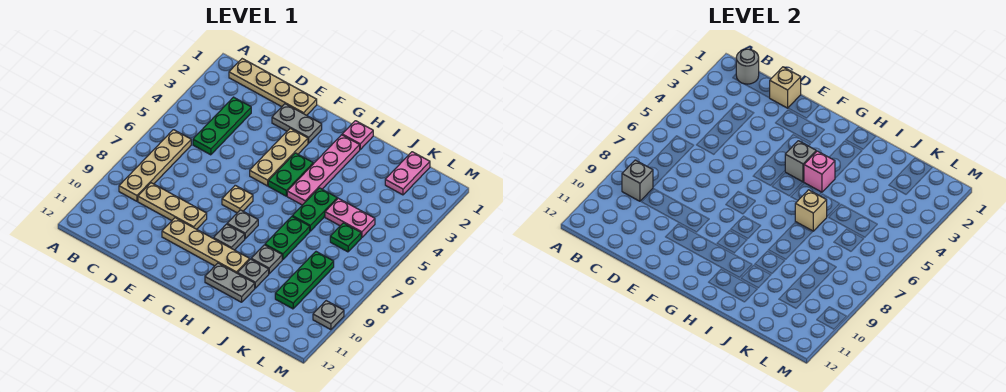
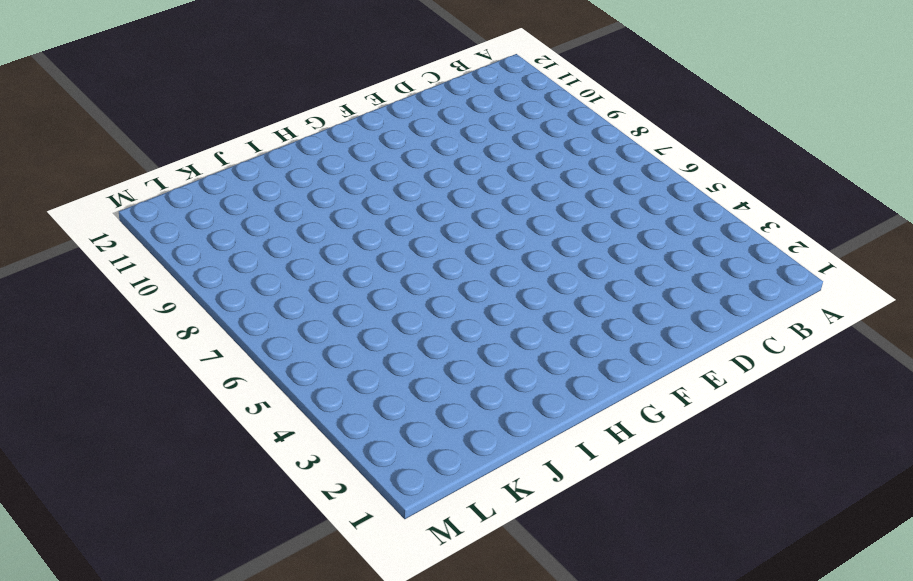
none -> tan plate B1:E1 level 1
none -> tan plate B6:B9 level 1
none -> green plate C3:C5 level 1

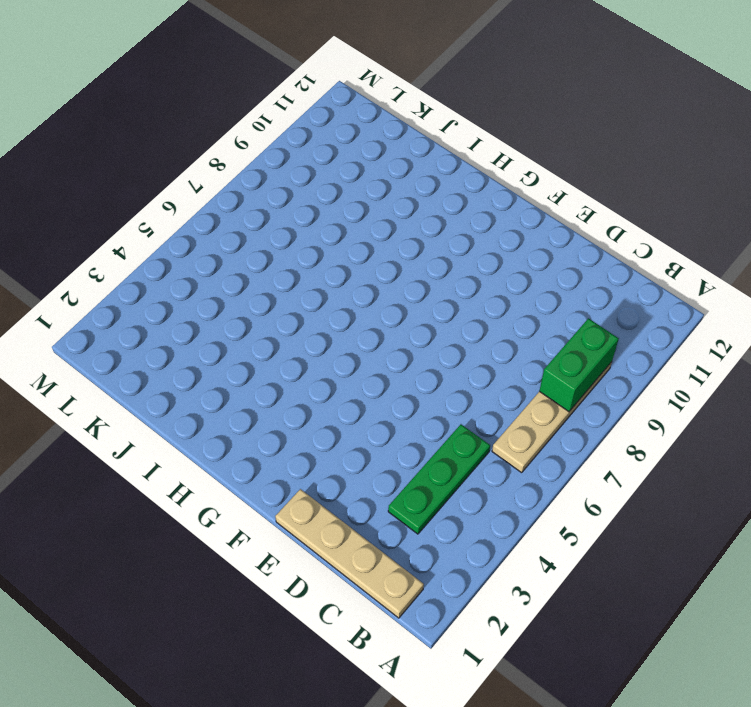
green brick B8:B9 level 2 -> grey brick B9 level 2
none -> tan plate C9:E9 level 1
none -> grey plate E2:F2 level 1
none -> tan plate E10:H10 level 1

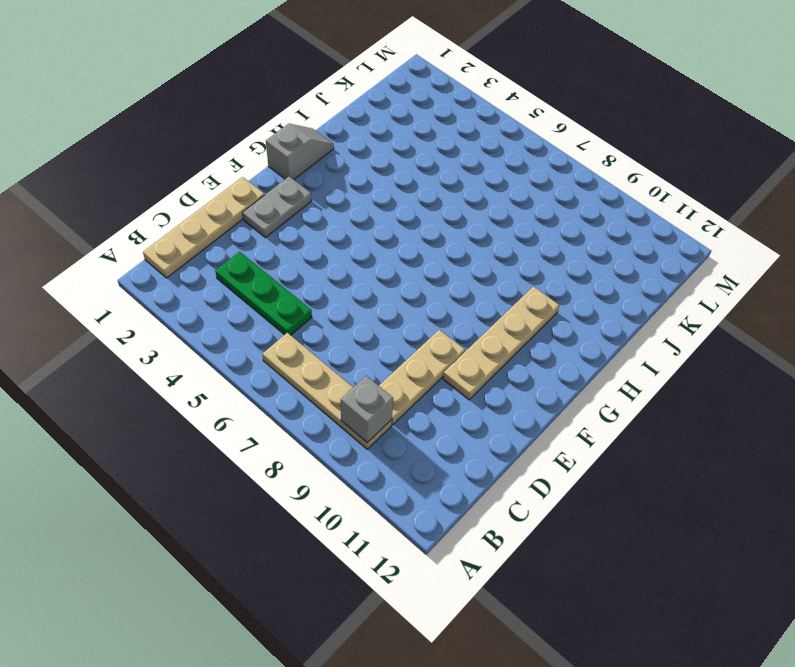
grey slope G1:H1 level 1 top G -> pink plate H1 level 1
none -> tan plate F3:F5 level 1
none -> tan plate F7 level 1
none -> green plate G4:G5 level 1

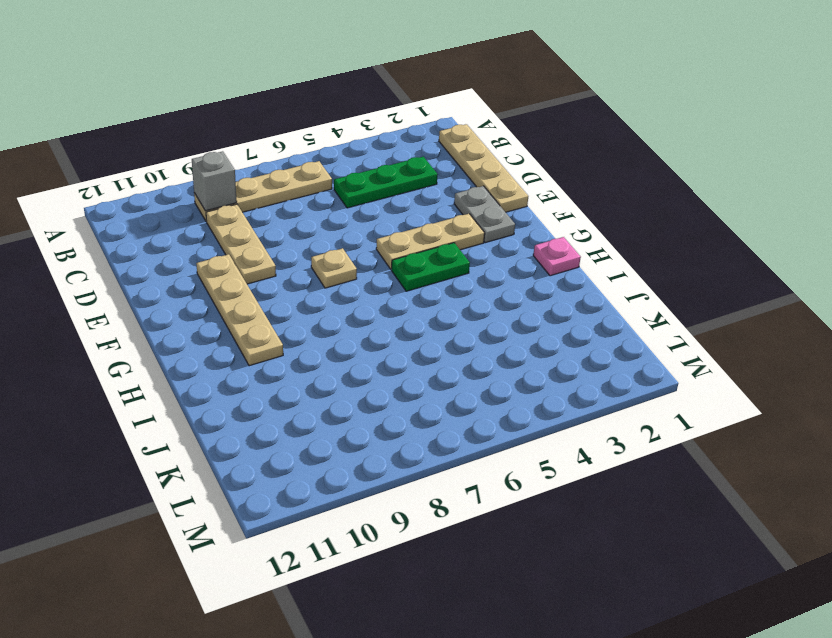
none -> grey plate G8 level 1
none -> grey plate G9 level 1
none -> pink plate H2:H5 level 1

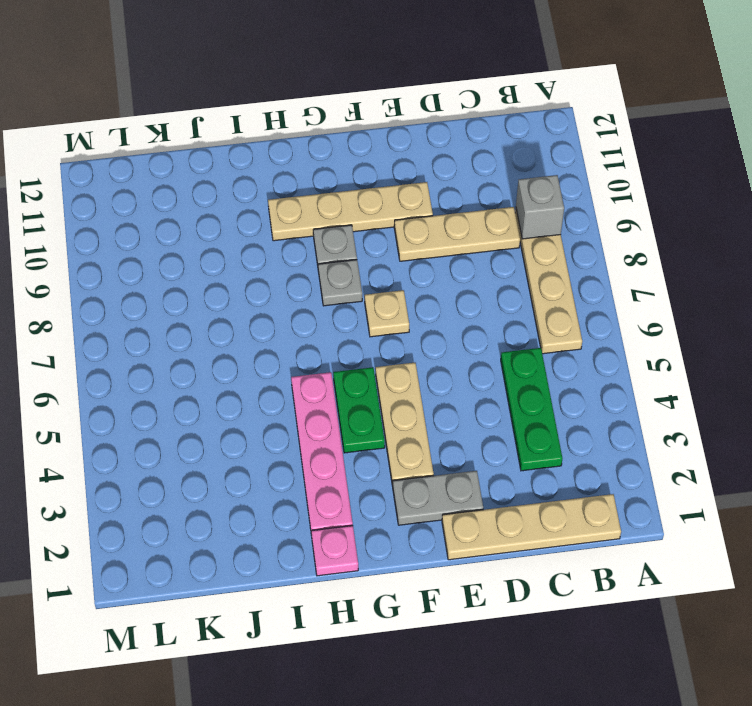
none -> grey plate H11:I11 level 1
none -> green plate I5:I6 level 1
none -> green plate I7:I8 level 1

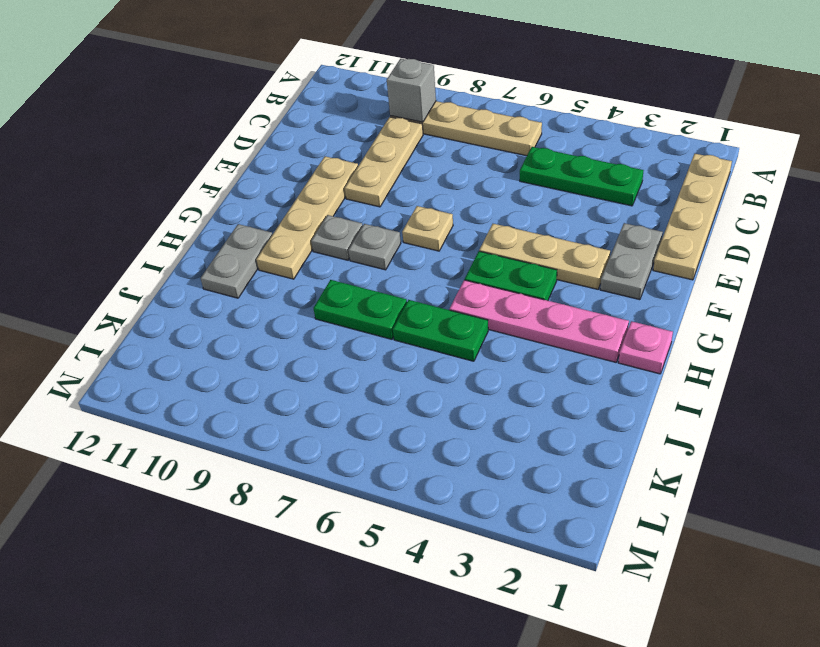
none -> grey plate I9 level 1
none -> grey plate I10 level 1
none -> pink plate J5:K5 level 1

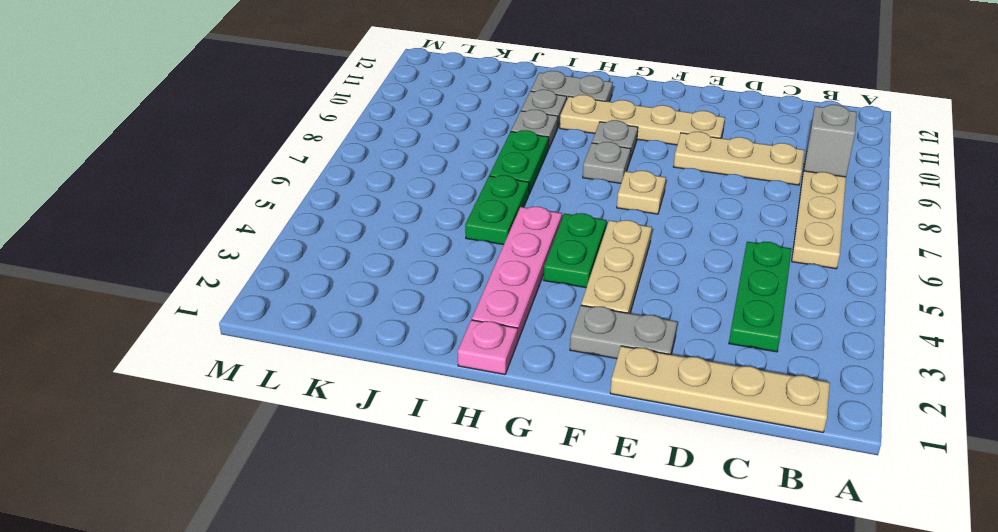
none -> pink plate J5:K5 level 1
none -> pink plate K1:K2 level 1
none -> green plate K6 level 1

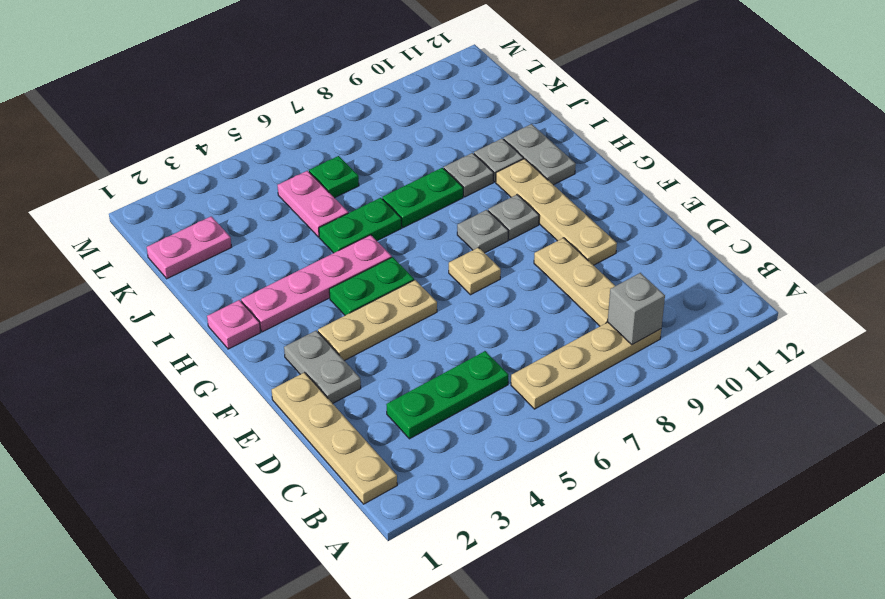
none -> green plate K8:K10 level 1
none -> grey plate M10 level 1
none -> grey round brick B1 level 2

